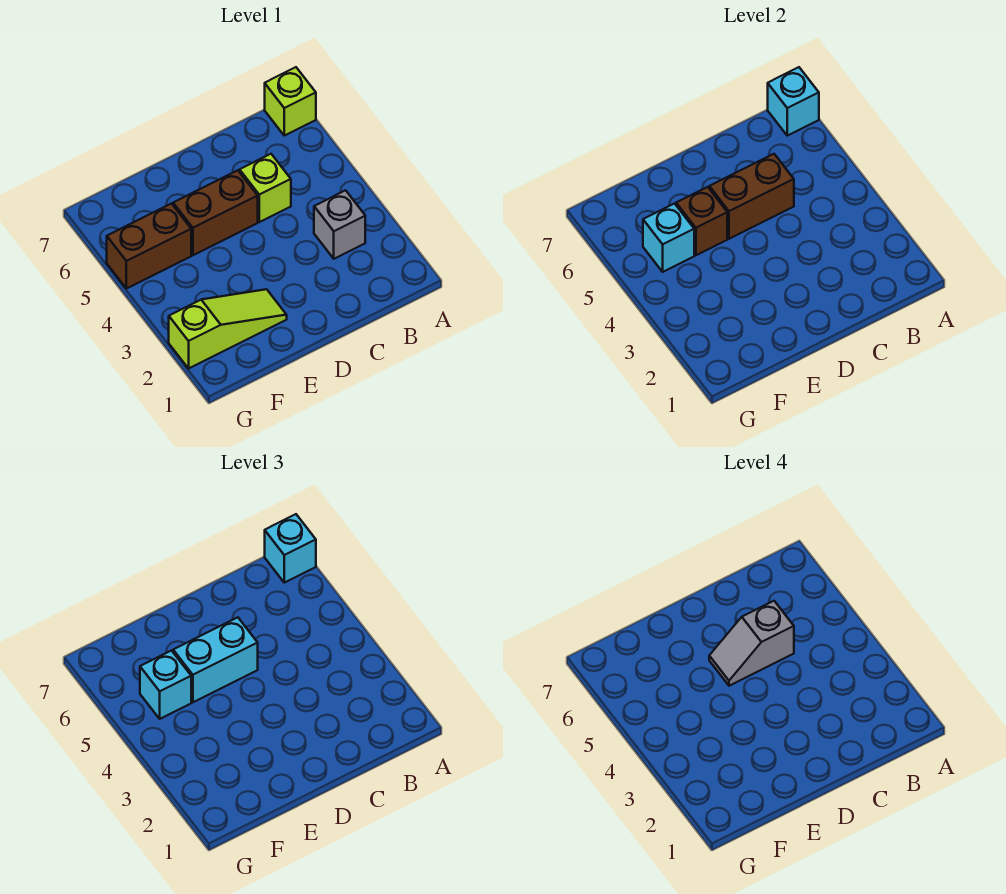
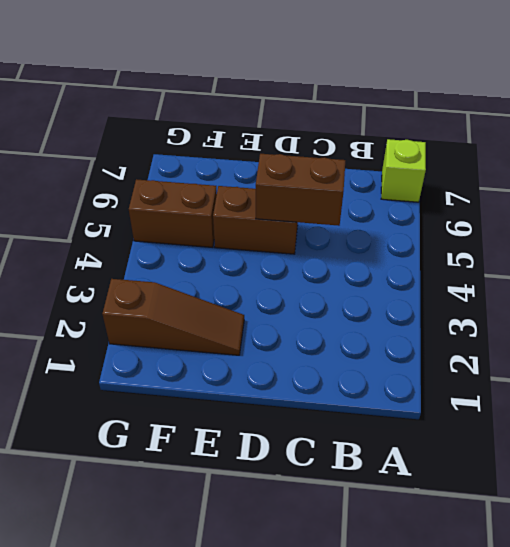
brown slope E2:G2 level 1 top G -> lime slope E2:G2 level 1 top G
none -> grey brick B3 level 1
none -> lime brick C5 level 1
none -> cyan brick A7 level 2

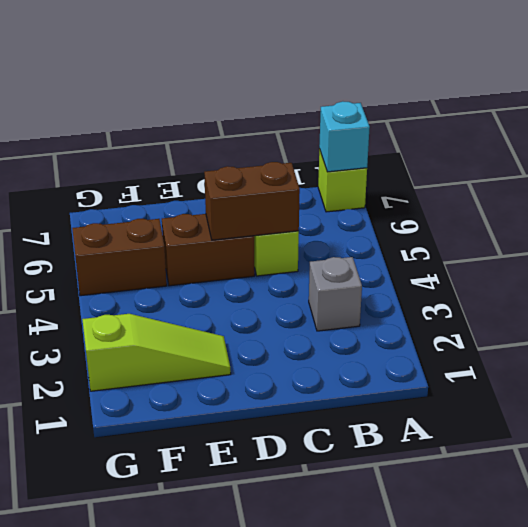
none -> brown brick E5 level 2
none -> cyan brick F5 level 2
none -> cyan brick A7 level 3

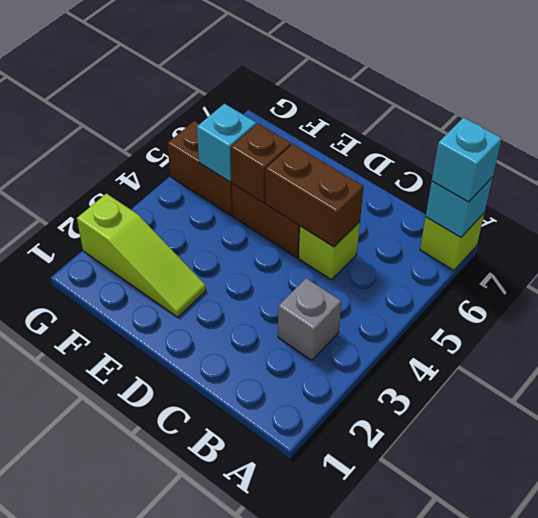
none -> cyan brick D5:E5 level 3
none -> cyan brick F5 level 3
none -> grey slope C5:D5 level 4 top C

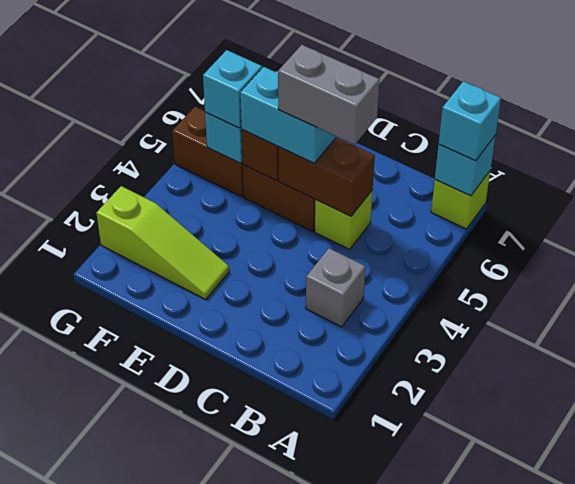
grey brick C5:D5 level 4 -> grey slope C5:D5 level 4 top C

